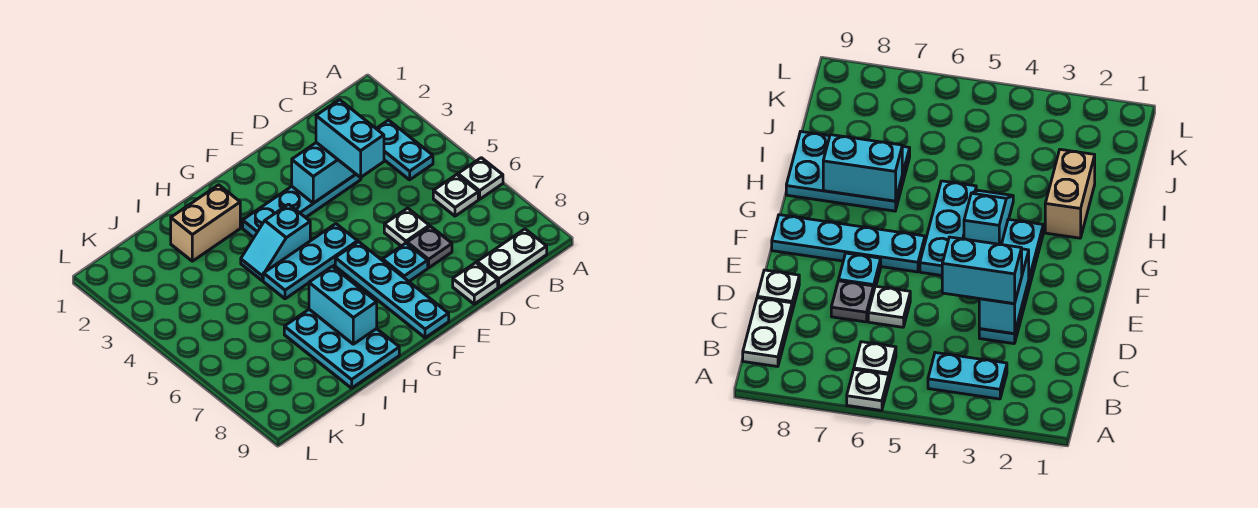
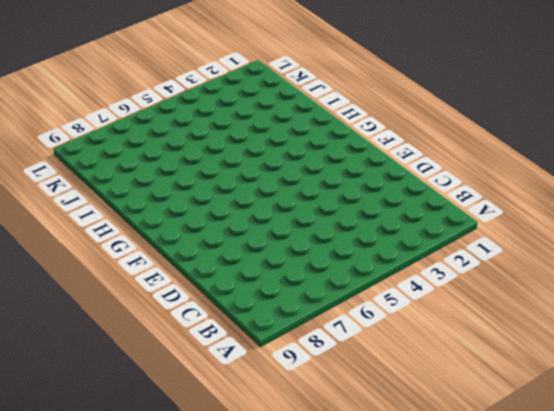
none -> white plate A6 level 1
none -> cyan plate B3:B4 level 1
none -> white plate B6 level 1

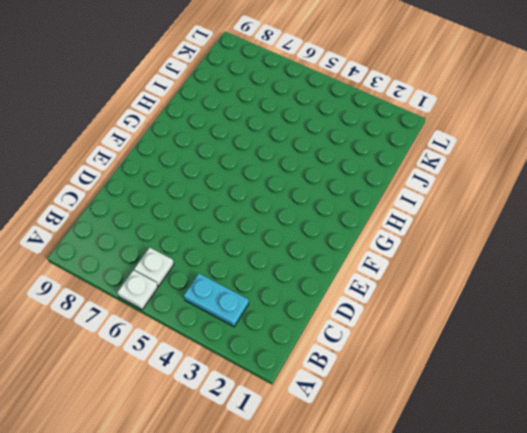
none -> white plate B9:C9 level 1
none -> cyan plate D3:G3 level 1
none -> white plate D6 level 1

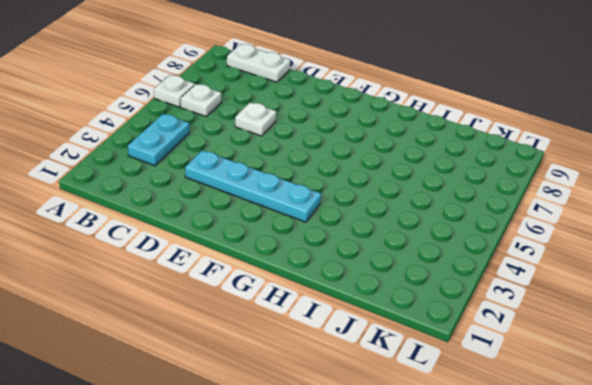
none -> grey plate D7 level 1
none -> white plate D9 level 1
none -> cyan plate E7 level 1

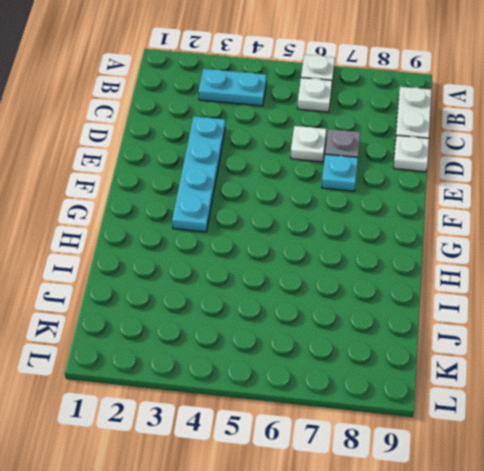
none -> cyan plate F5:H5 level 1
none -> cyan plate F6:F9 level 1
none -> cyan slope G4:H4 level 1 top G

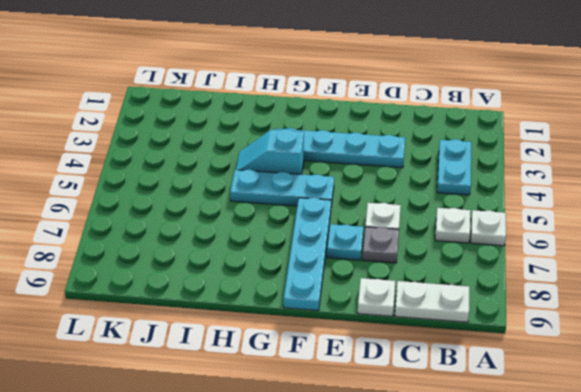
none -> tan brick H2:I2 level 1
none -> cyan plate H7:I9 level 1
none -> cyan brick D3:E3 level 2

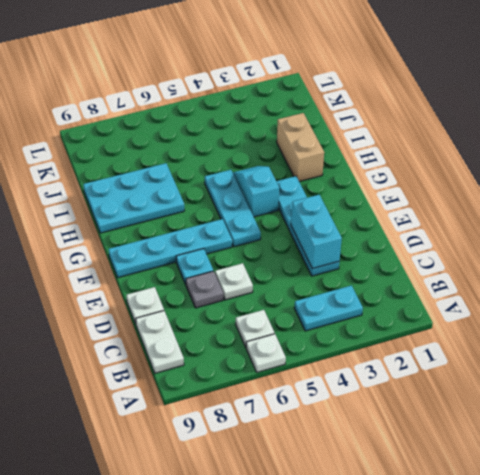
none -> cyan brick H7:H8 level 2
none -> cyan brick D3:D4 level 3

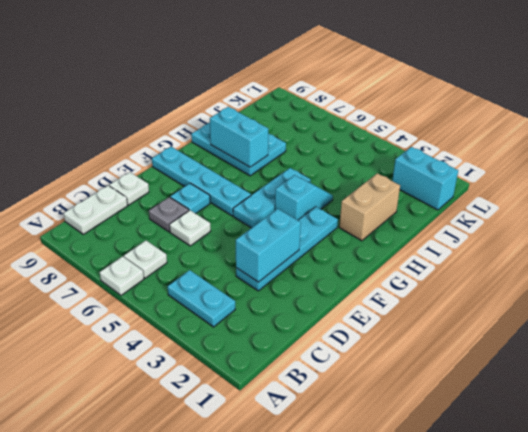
cyan brick K1:K2 level 1 -> cyan brick D3:D4 level 3

